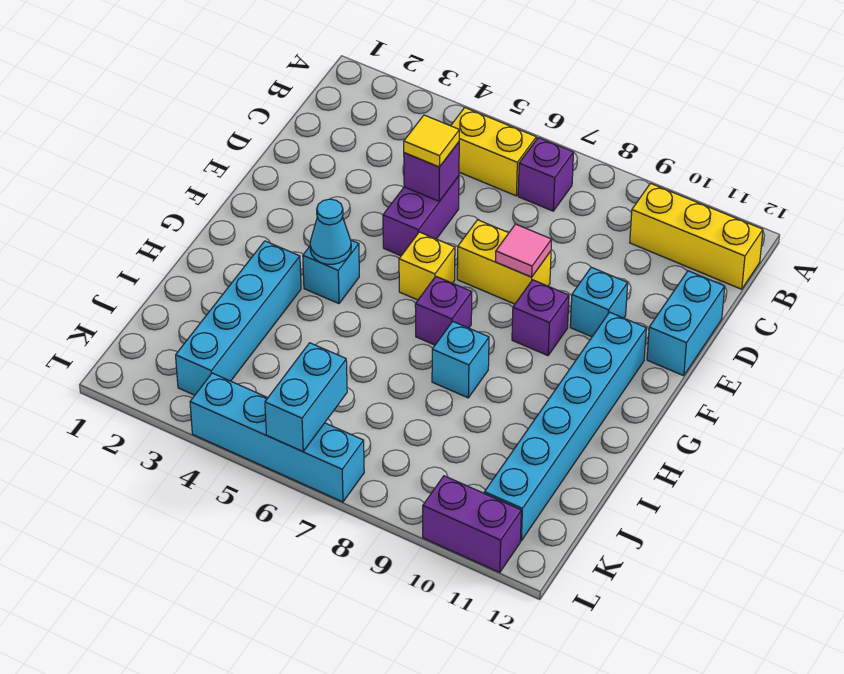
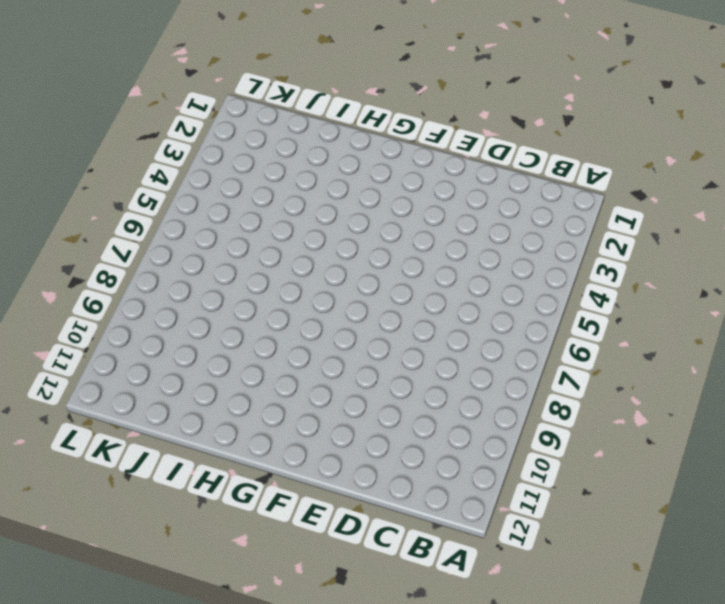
none -> yellow brick B5:B6 level 1
none -> purple brick B7 level 1
none -> yellow brick B10:B12 level 1

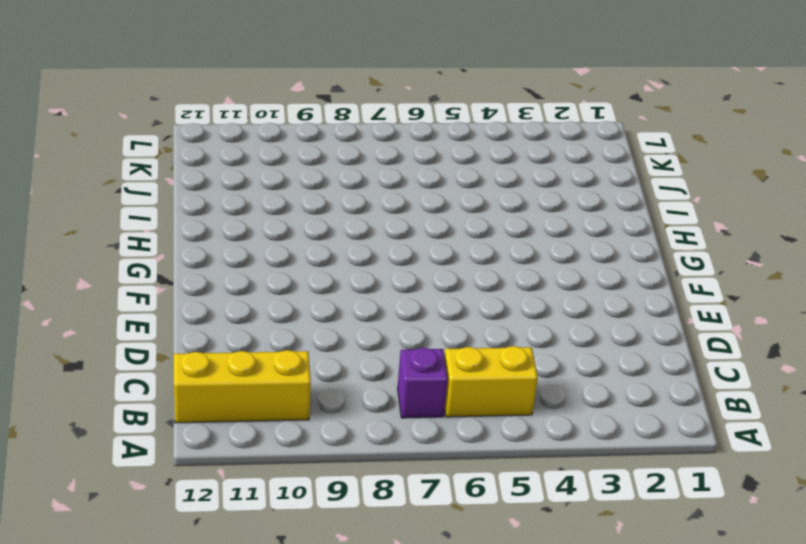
none -> purple brick D5:E5 level 1
none -> cyan brick D12:E12 level 1
none -> yellow brick E7:E8 level 1

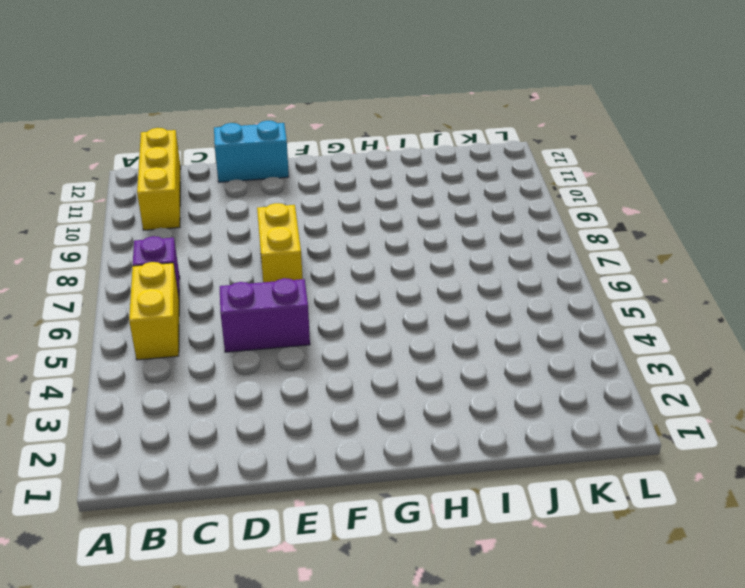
none -> cyan brick E10 level 1
none -> yellow brick F6 level 1
none -> purple brick F9 level 1

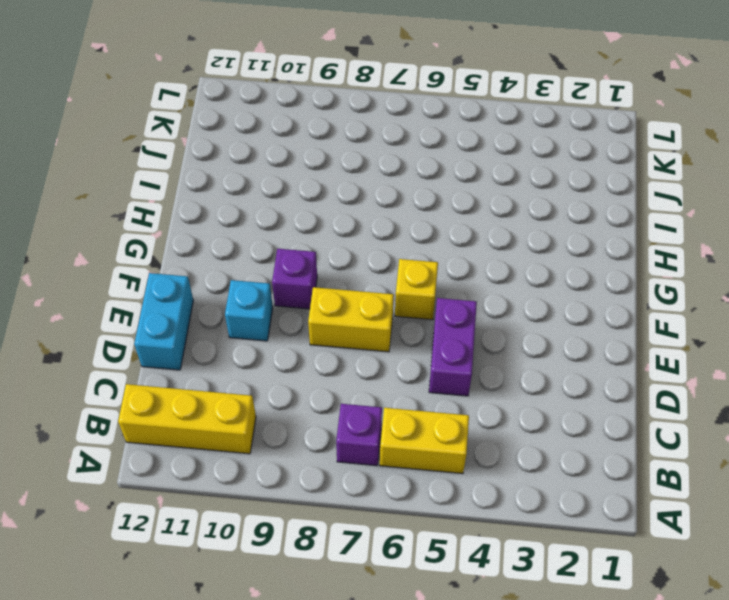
none -> cyan brick F11:K11 level 1
none -> cyan brick G4 level 1
none -> purple brick G7 level 1

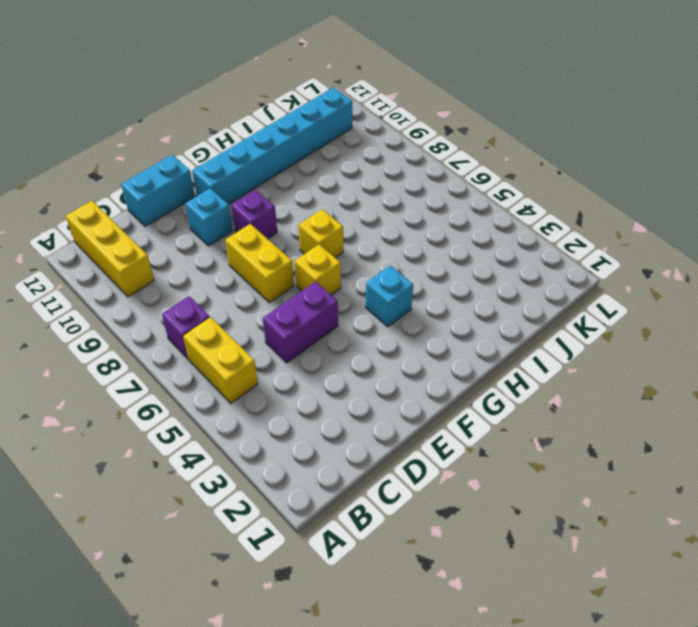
yellow brick G7 level 1 -> purple brick G7 level 1
none -> cyan brick H3:K3 level 1
none -> cyan brick H8 level 1
none -> cyan brick L4:L7 level 1

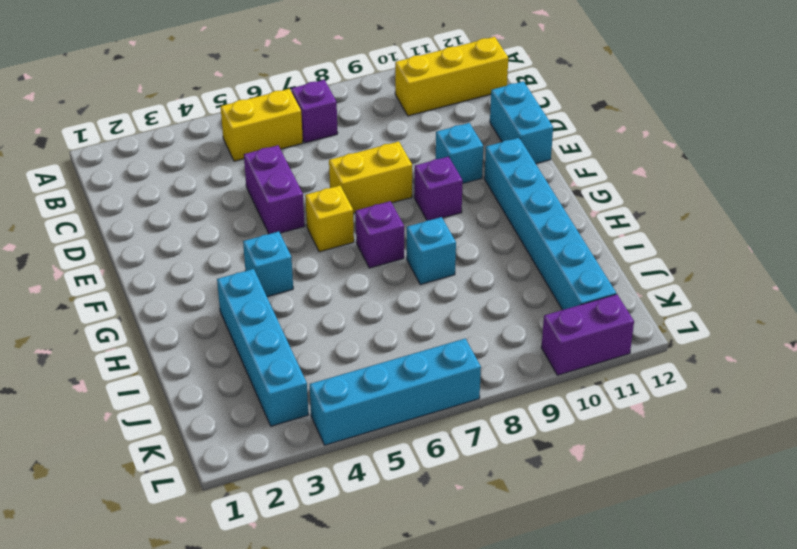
none -> purple brick D5 level 2
none -> pink tile E8 level 2
none -> cyan cone G4 level 2

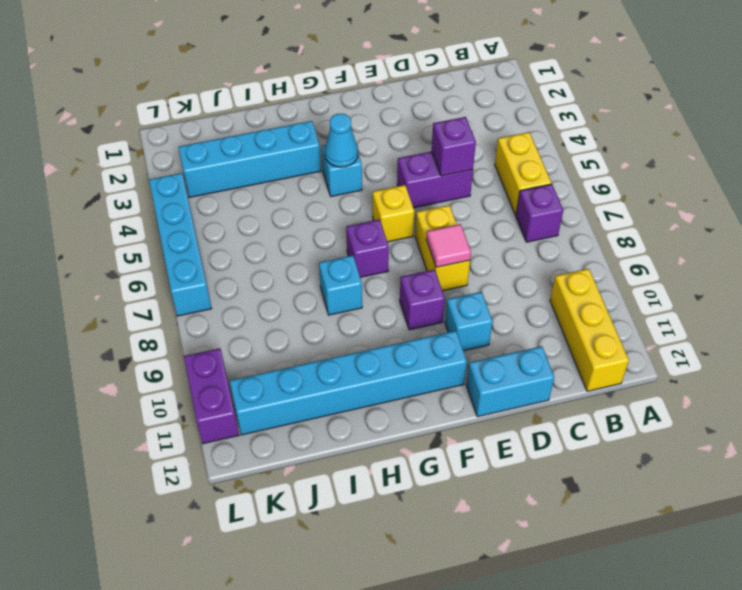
none -> cyan brick K6:L6 level 2
none -> yellow tile D5 level 3

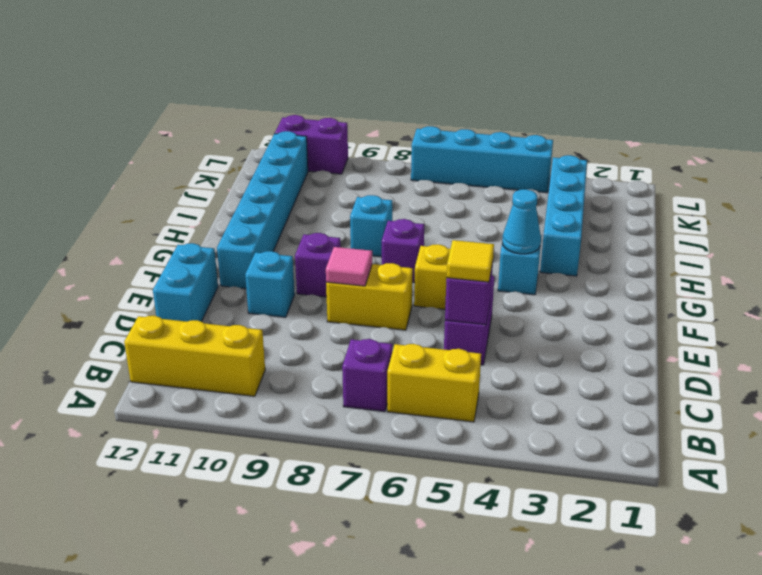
none -> cyan brick K6:L6 level 2

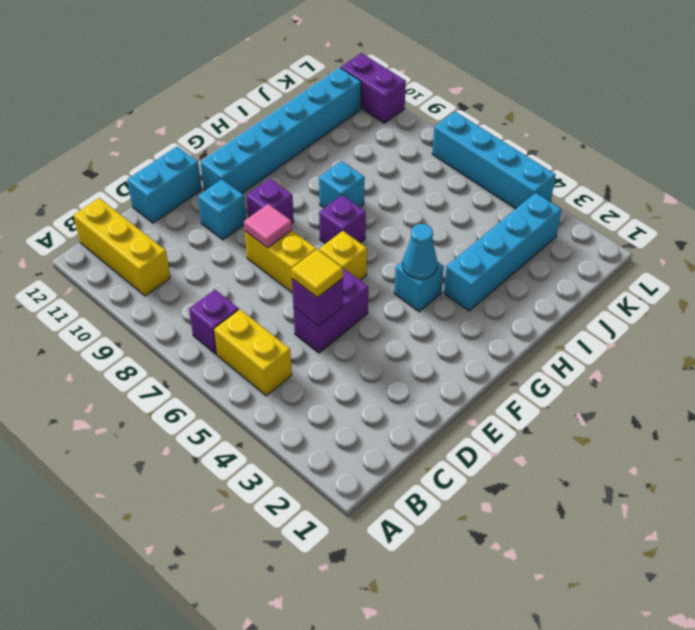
none -> cyan brick K6:L6 level 2

